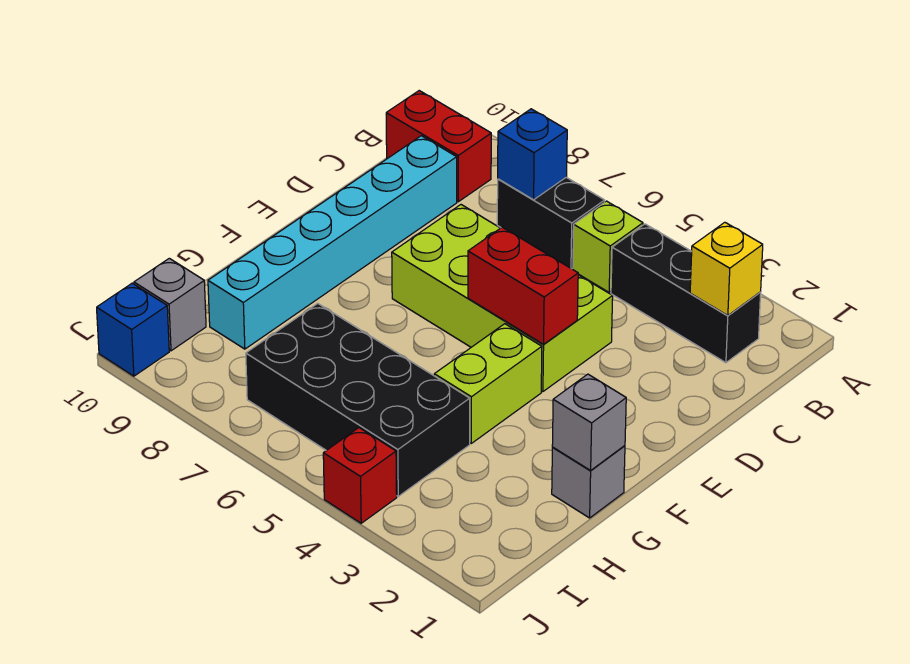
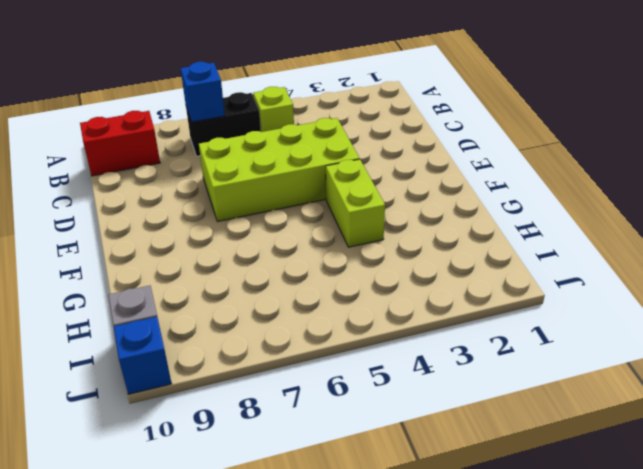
none -> black brick B2:B4 level 1
none -> cyan brick C9:H9 level 1
none -> grey brick G1 level 1

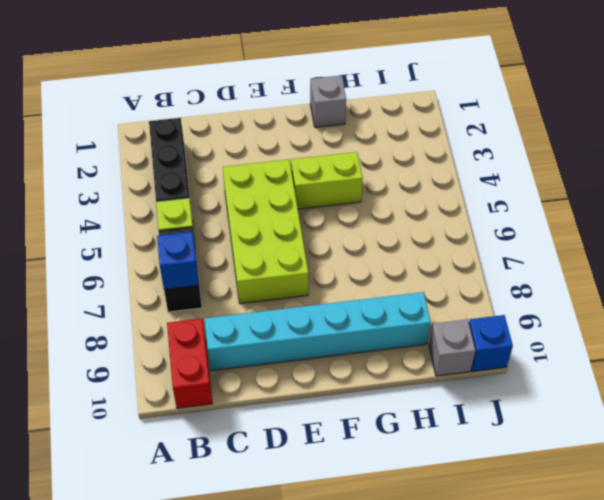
none -> black brick H4:I7 level 1
none -> red brick J4 level 1
none -> yellow brick B2 level 2

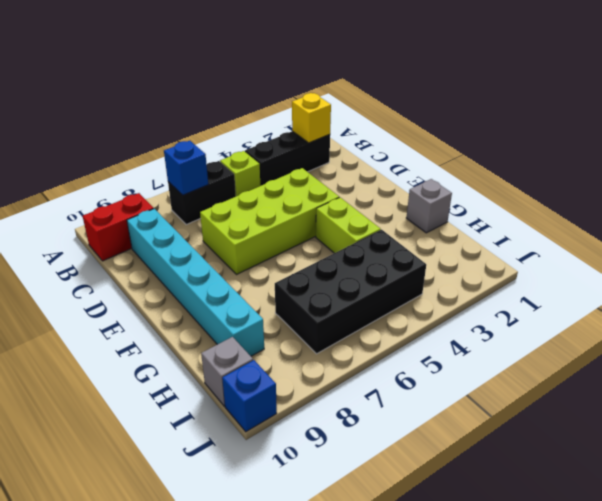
none -> red brick J4 level 1
none -> red brick E4:E5 level 2
none -> grey brick G1 level 2

